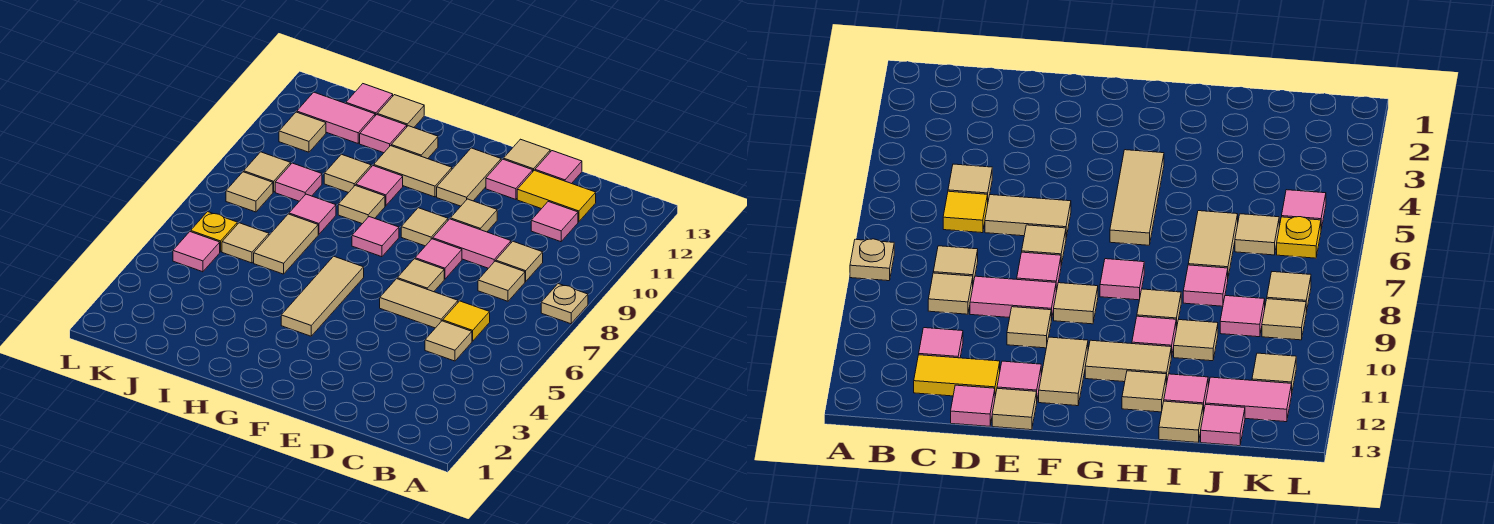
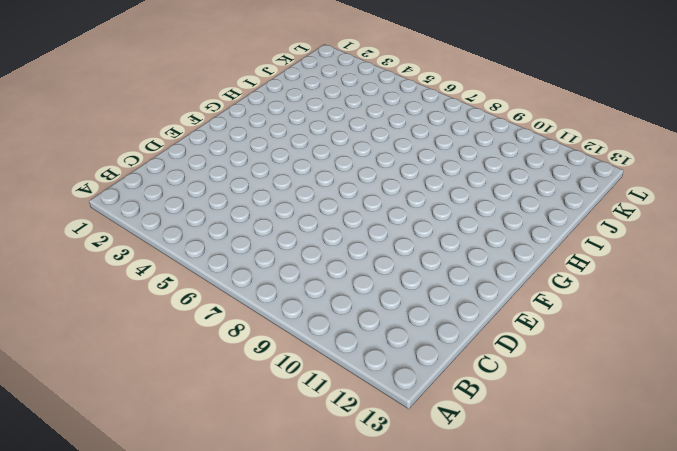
none -> tan plate A8 level 1
none -> tan tile C5 level 1
none -> yellow tile C6 level 1
none -> tan tile C8 level 1

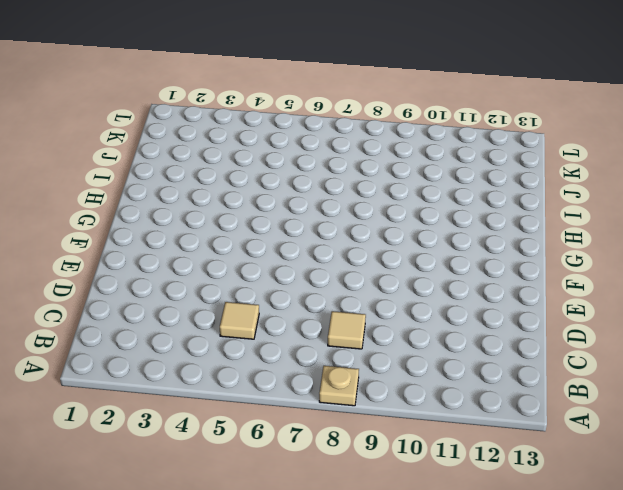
none -> yellow tile C6 level 1
none -> tan tile C9 level 1
none -> pink tile C11 level 1
none -> yellow tile C12:D12 level 1

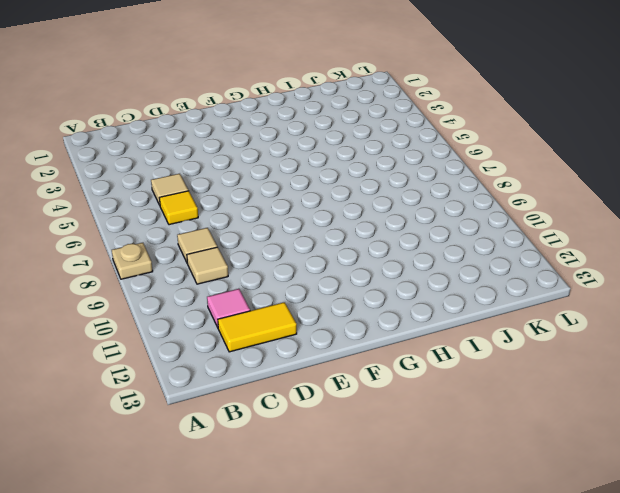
none -> tan tile D6:E6 level 1
none -> pink tile D9:E9 level 1
none -> pink tile D13 level 1
none -> tan tile E7 level 1

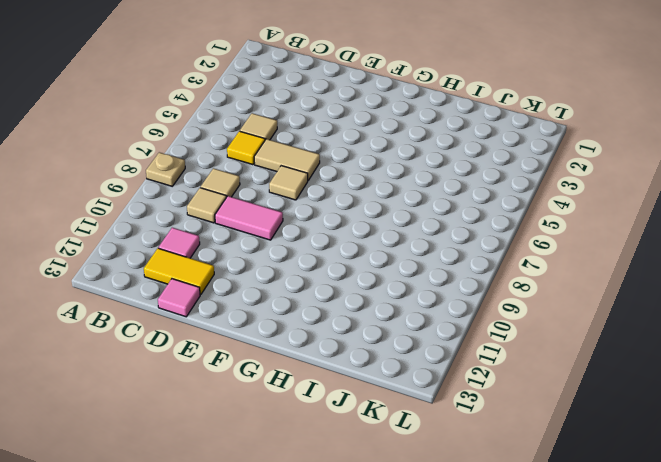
none -> pink tile E8 level 1
none -> tan tile E10 level 1
none -> pink tile E12 level 1
none -> tan tile E13 level 1

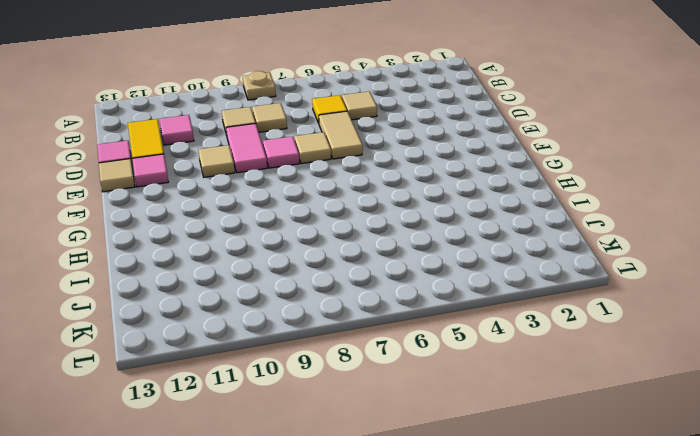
none -> tan tile F9 level 1
none -> tan tile F11:F12 level 1
none -> tan tile G4:G6 level 1
none -> pink tile G8 level 1

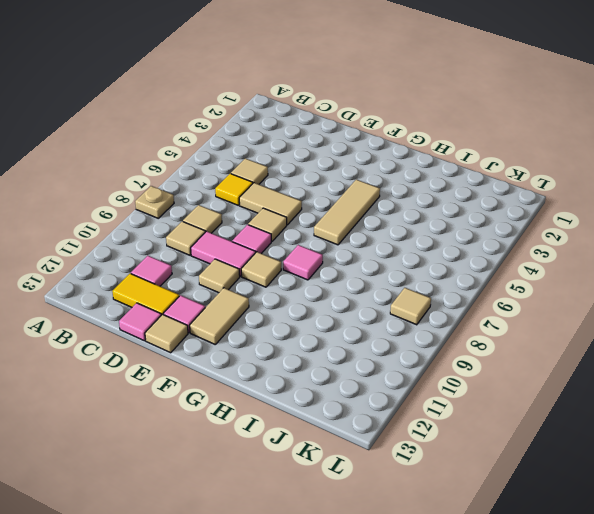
none -> tan tile G11:H11 level 1
none -> tan tile H9 level 1
none -> pink tile H10 level 1
none -> tan tile H12 level 1

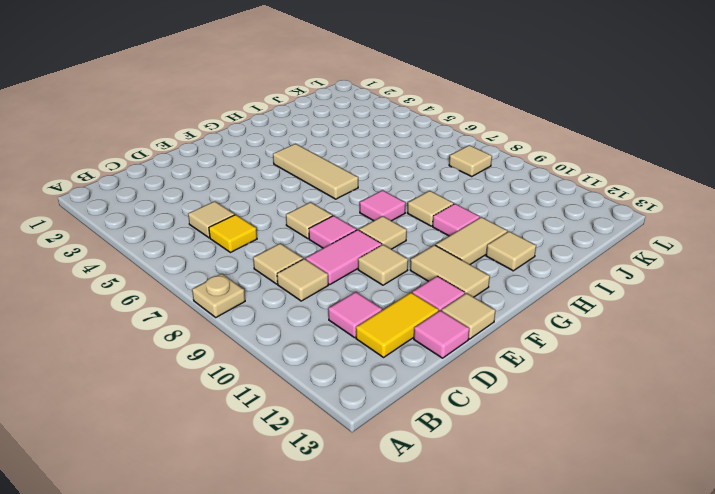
none -> tan tile D6:E6 level 1
none -> tan tile I6:I7 level 1
none -> pink tile I8 level 1
none -> tan tile I10 level 1

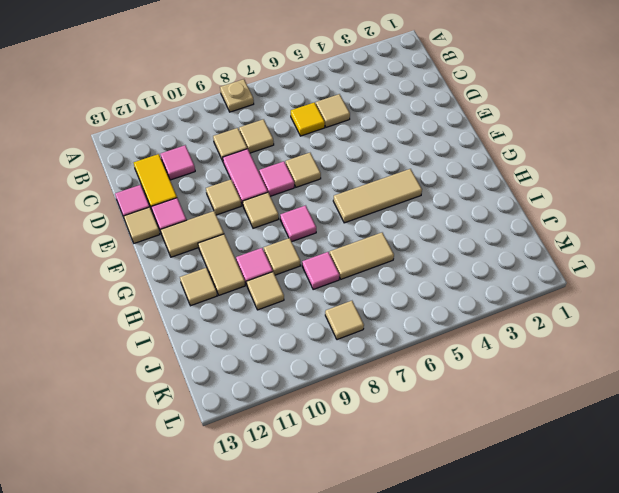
none -> tan tile D6:E6 level 1
none -> pink tile I12 level 1
none -> tan tile I13 level 1
none -> tan tile J6 level 1

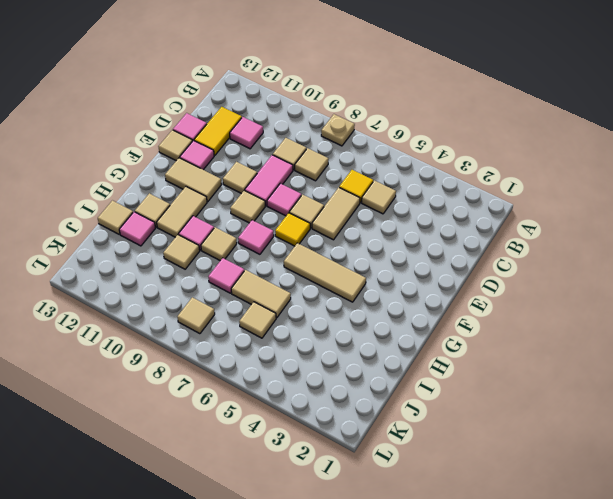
yellow tile F7 level 1 -> none
none -> pink tile J9 level 1
none -> pink tile J12:K12 level 1
none -> pink tile J13 level 1
none -> pink tile K5 level 1

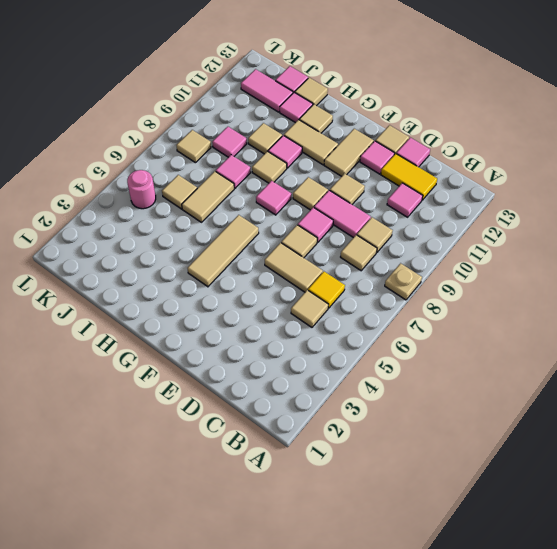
pink round brick K5 level 1 -> pink tile K5 level 1
none -> yellow plate K6 level 1
none -> tan tile K9 level 1
none -> tan tile K11 level 1

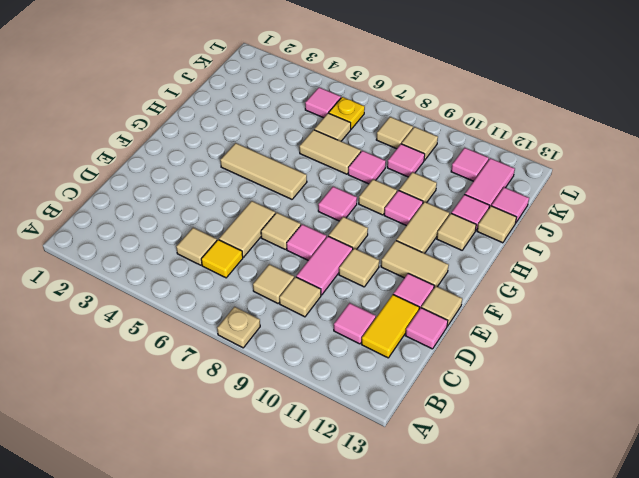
pink tile K11 level 1 -> tan tile K11 level 1

